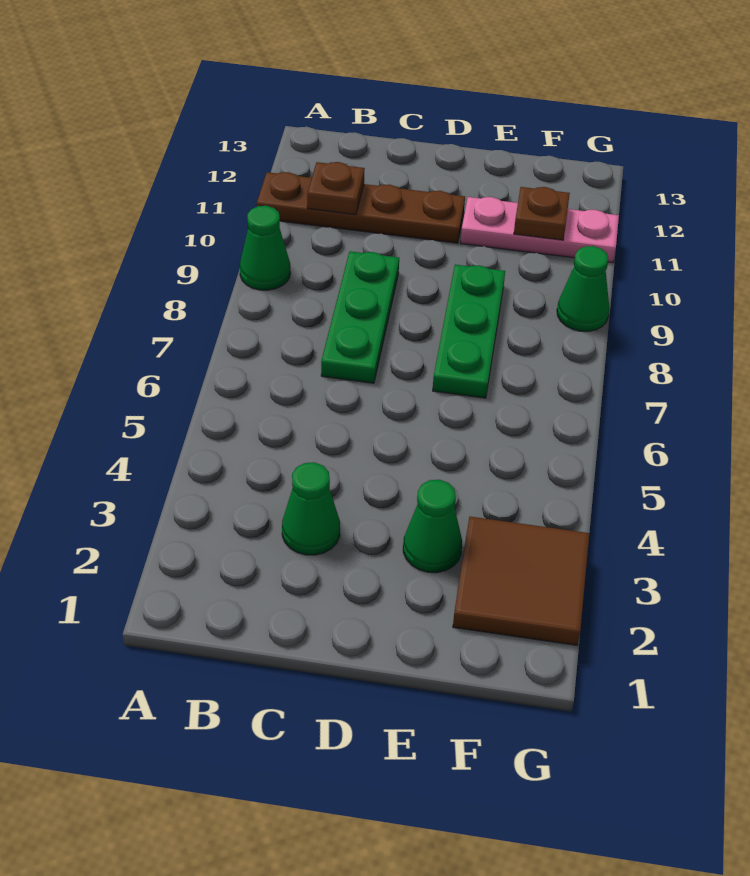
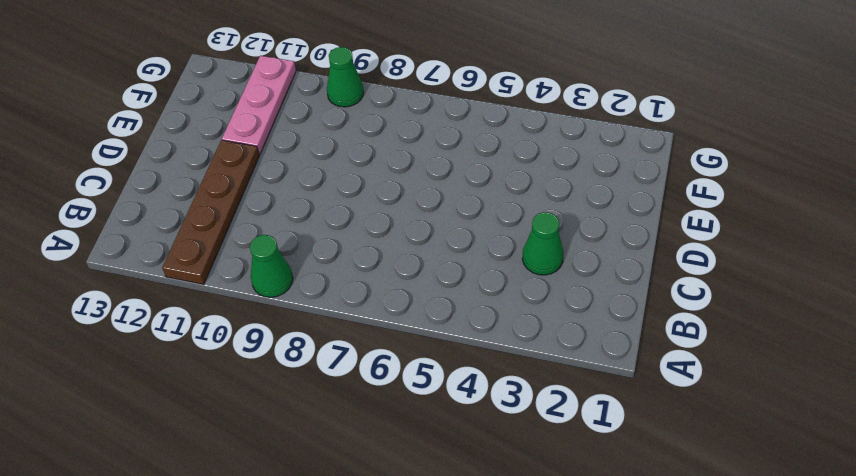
none -> green plate C7:C9 level 1
none -> green cone E3 level 1

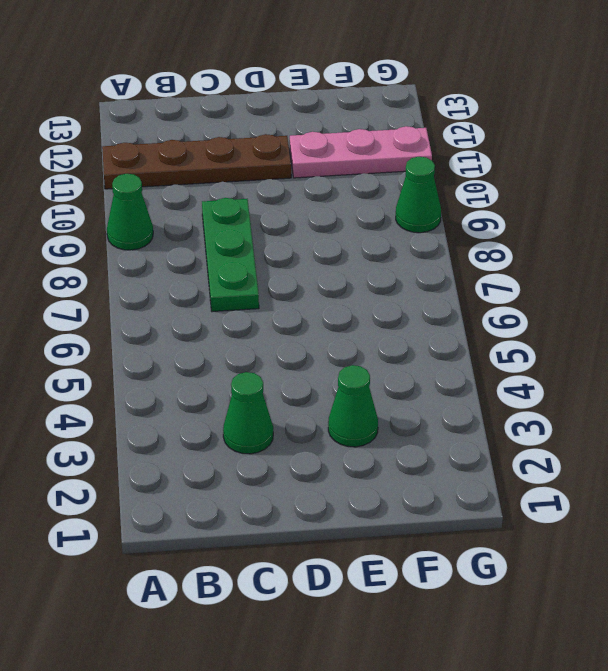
none -> green plate E7:E9 level 1
none -> brown tile F2:G3 level 1

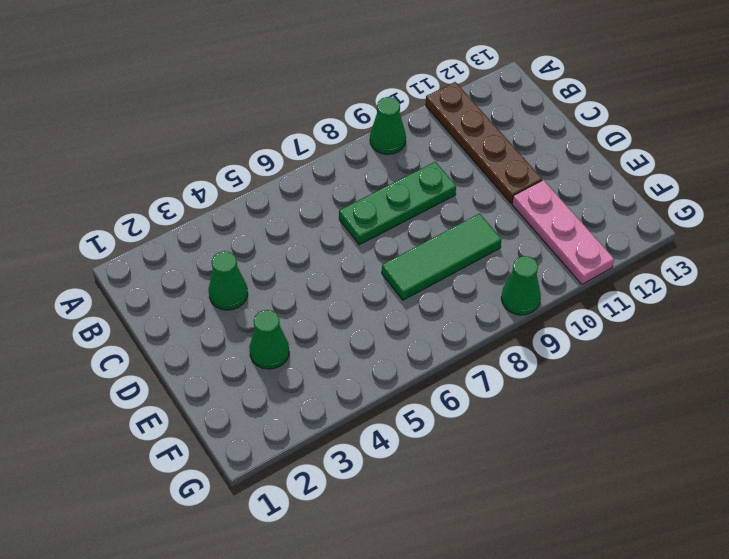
green tile E7:E9 level 1 -> green plate E7:E9 level 1
none -> brown tile F2:G3 level 1
none -> brown plate B11 level 2

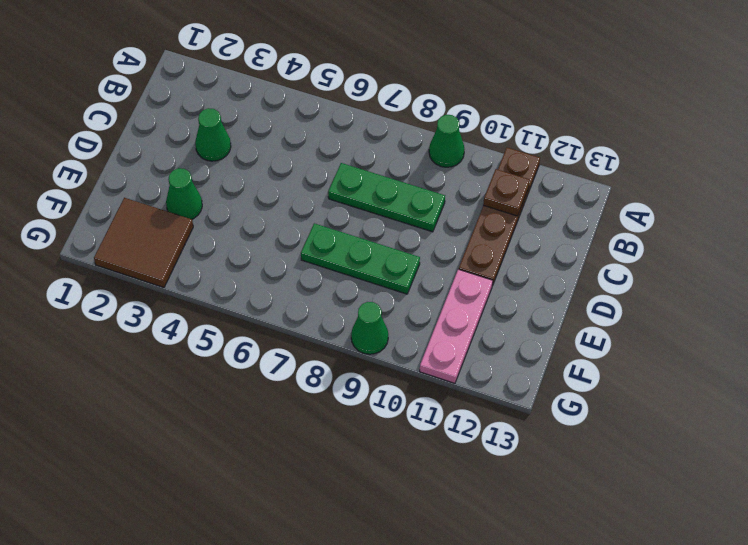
none -> brown plate F11 level 2

